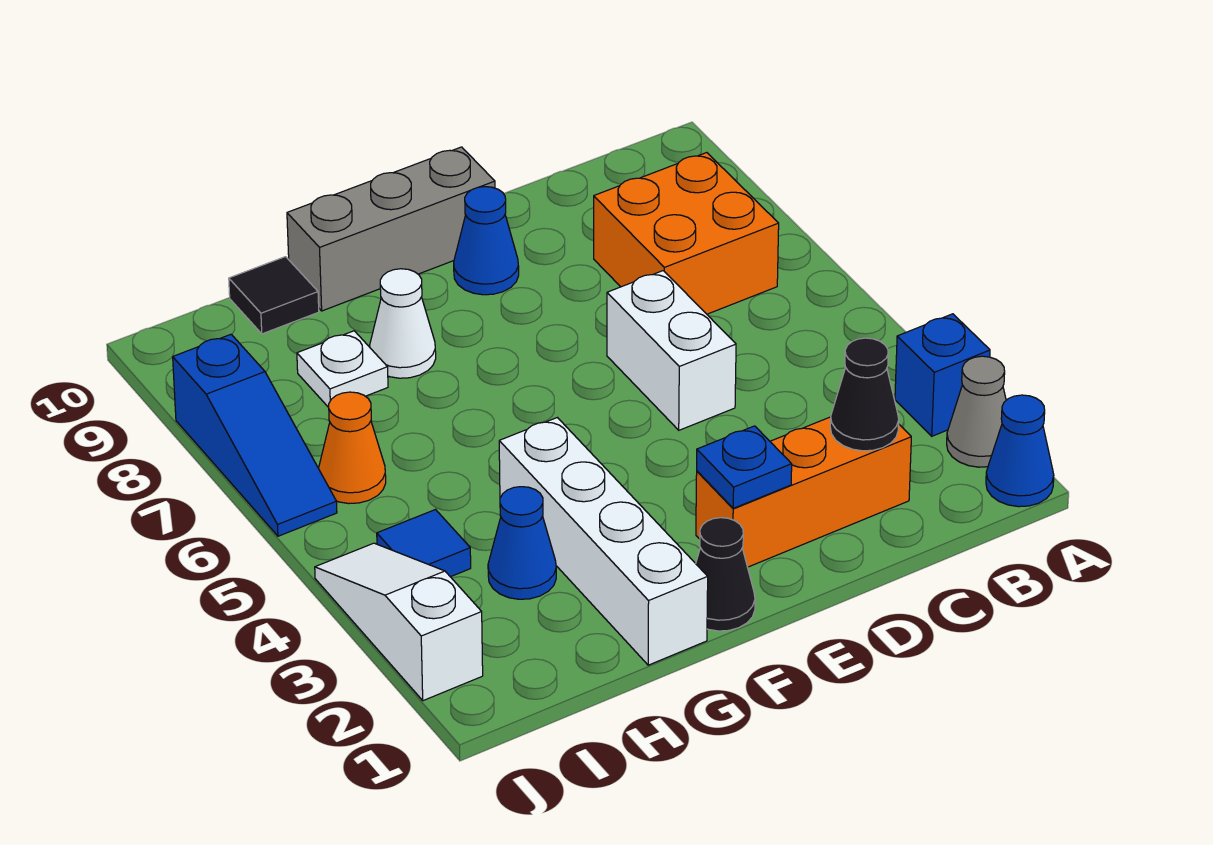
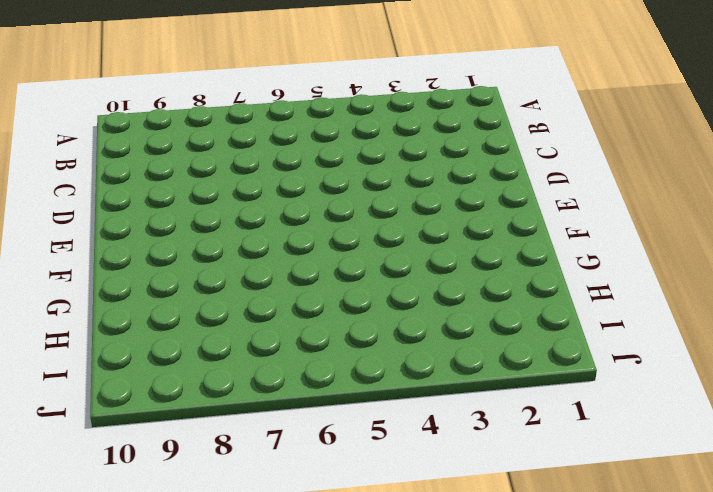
none -> blue cone A1 level 1
none -> grey cone A2 level 1
none -> blue brick A3 level 1

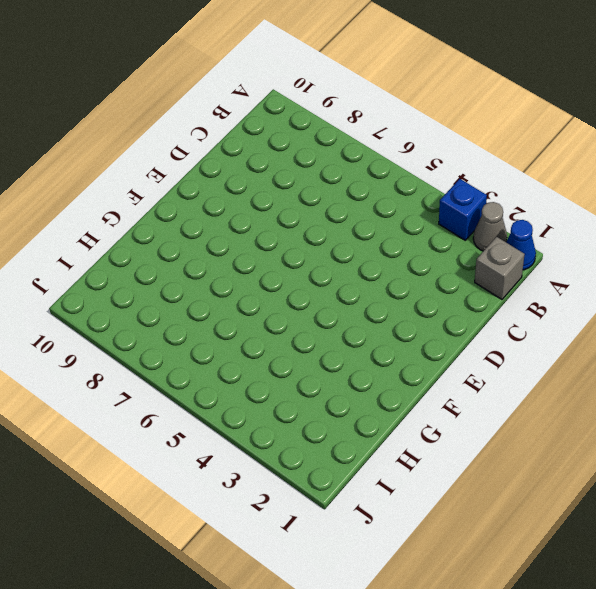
grey brick B1 level 1 -> none
none -> orange brick B7:C8 level 1
none -> orange brick C2:E2 level 1
none -> white brick D5:D6 level 1

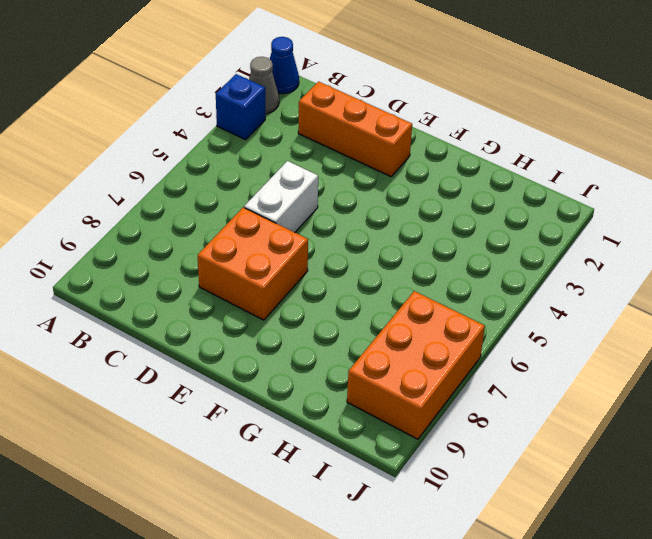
orange brick D7:E8 level 1 -> orange brick B7:C8 level 1
orange brick I7:J9 level 1 -> blue slope J6:J8 level 1 top 8
none -> blue cone E9 level 1
none -> grey brick E10:G10 level 1
none -> black cone F1 level 1

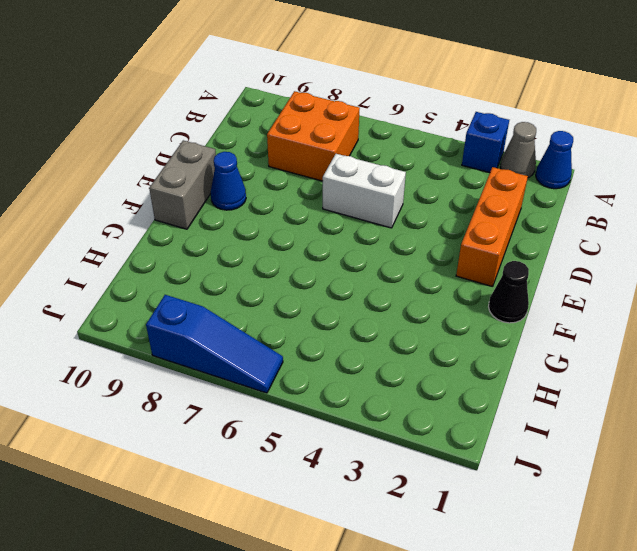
grey brick E10:F10 level 1 -> grey brick E10:G10 level 1
none -> white brick G1:G4 level 1
none -> white cone G8 level 1
none -> blue cone H3 level 1

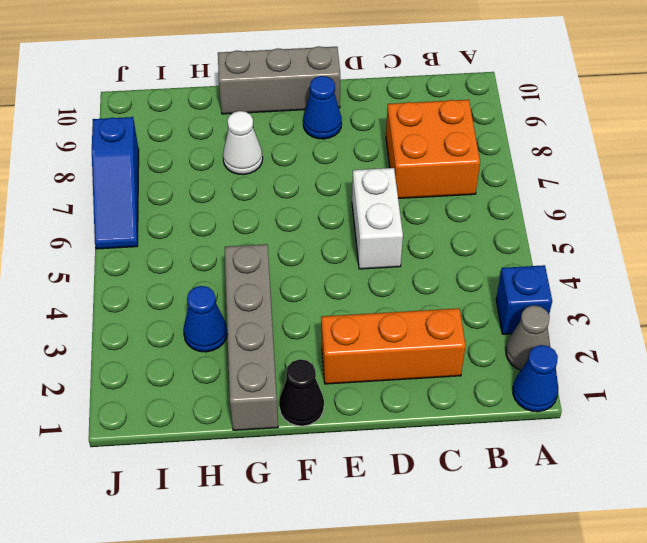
grey brick G1:G4 level 1 -> white brick G1:G4 level 1
none -> white plate H8 level 1
none -> black tile H10 level 1
none -> blue tile I4 level 1

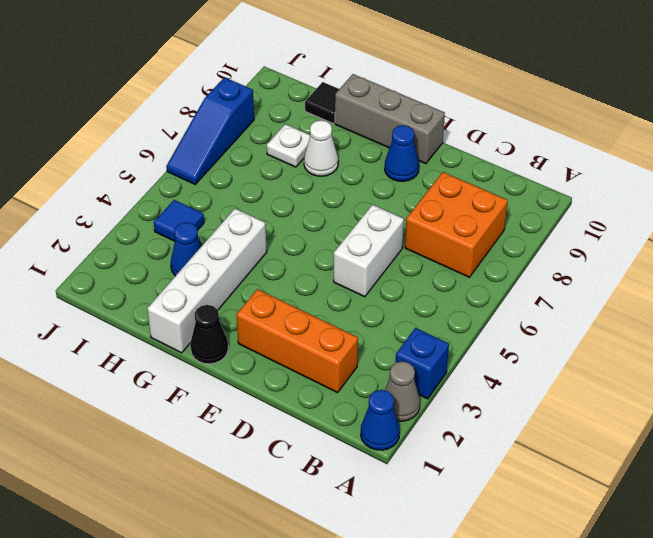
none -> orange cone I6 level 1
none -> white slope J2:J4 level 1 top 2
none -> black cone C2 level 2

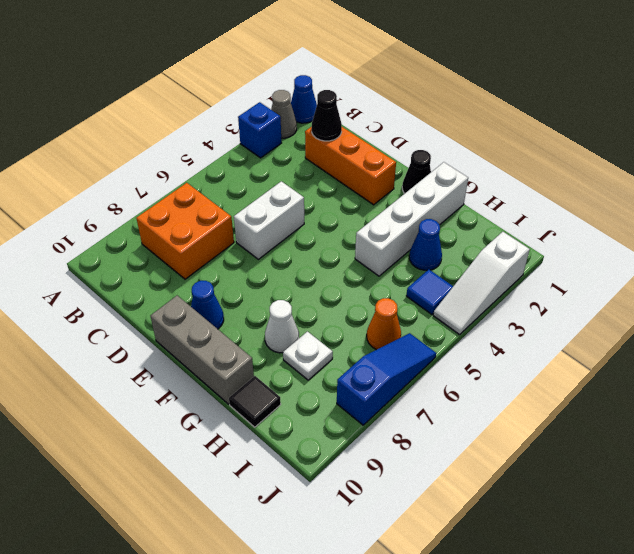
none -> blue plate E2 level 2

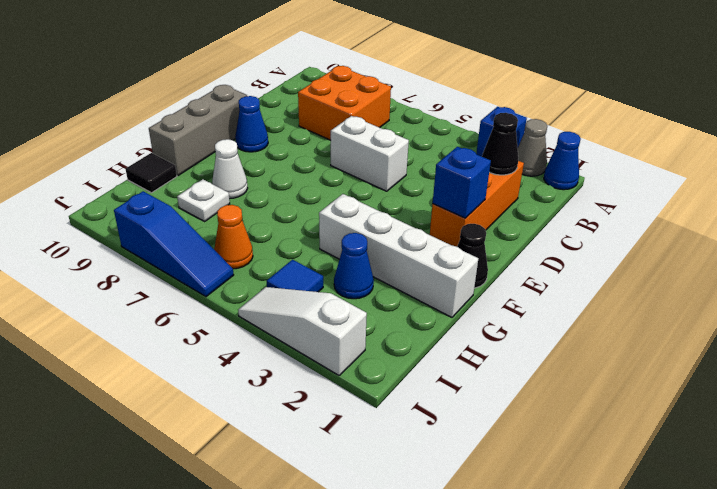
blue brick E2 level 2 -> blue plate E2 level 2

